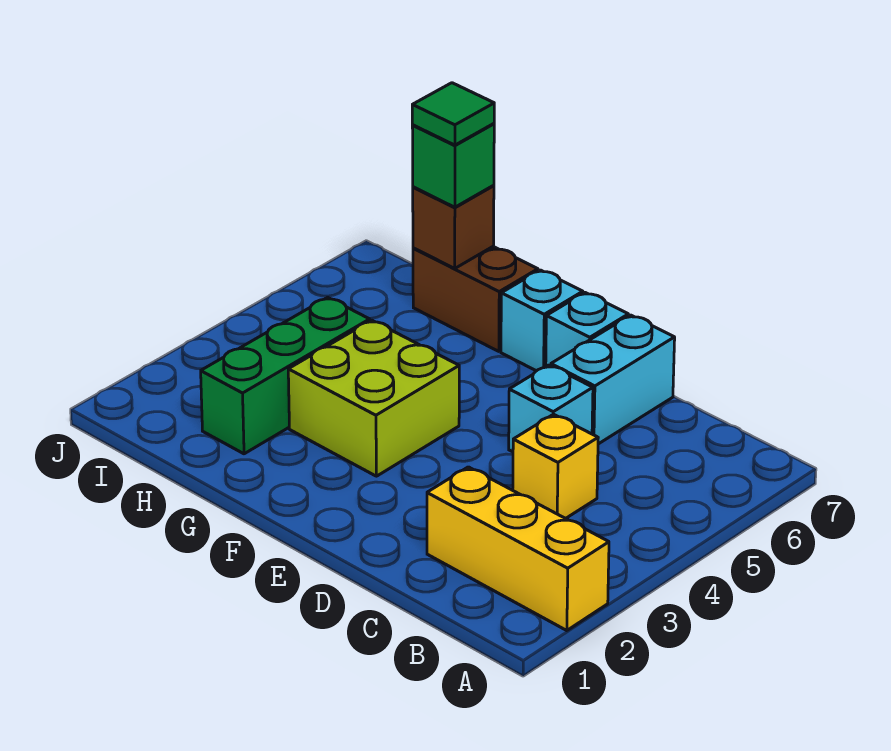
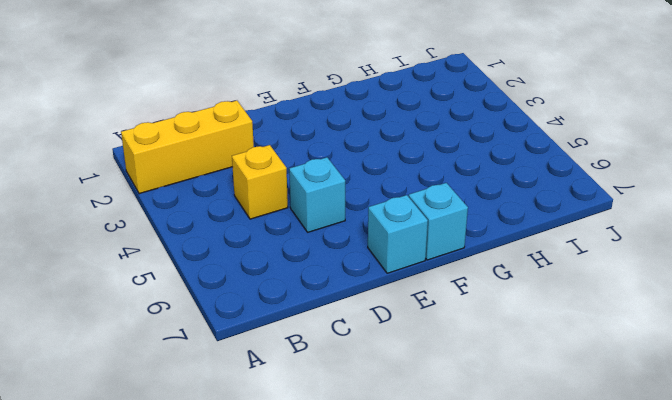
none -> cyan brick D6:D7 level 1
none -> lime brick F3:G4 level 1
none -> brown brick G7:H7 level 1

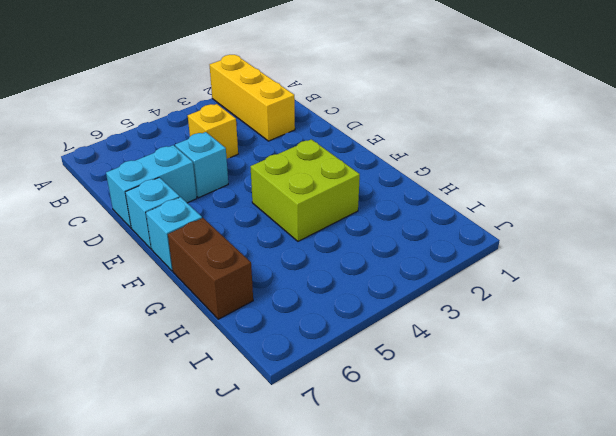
none -> green brick H2:H4 level 1
none -> brown brick H7 level 2
none -> green brick H7 level 3

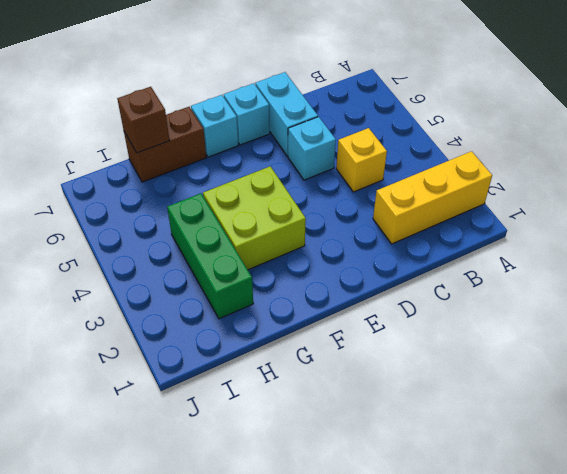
none -> green brick H7 level 3
none -> green tile H7 level 4

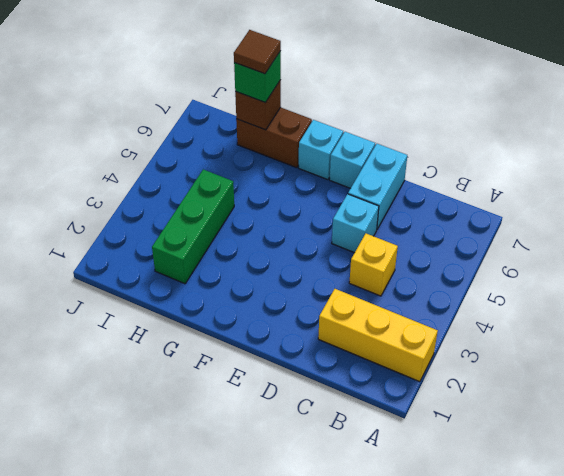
brown tile H7 level 4 -> green tile H7 level 4
none -> lime brick F3:G4 level 1

